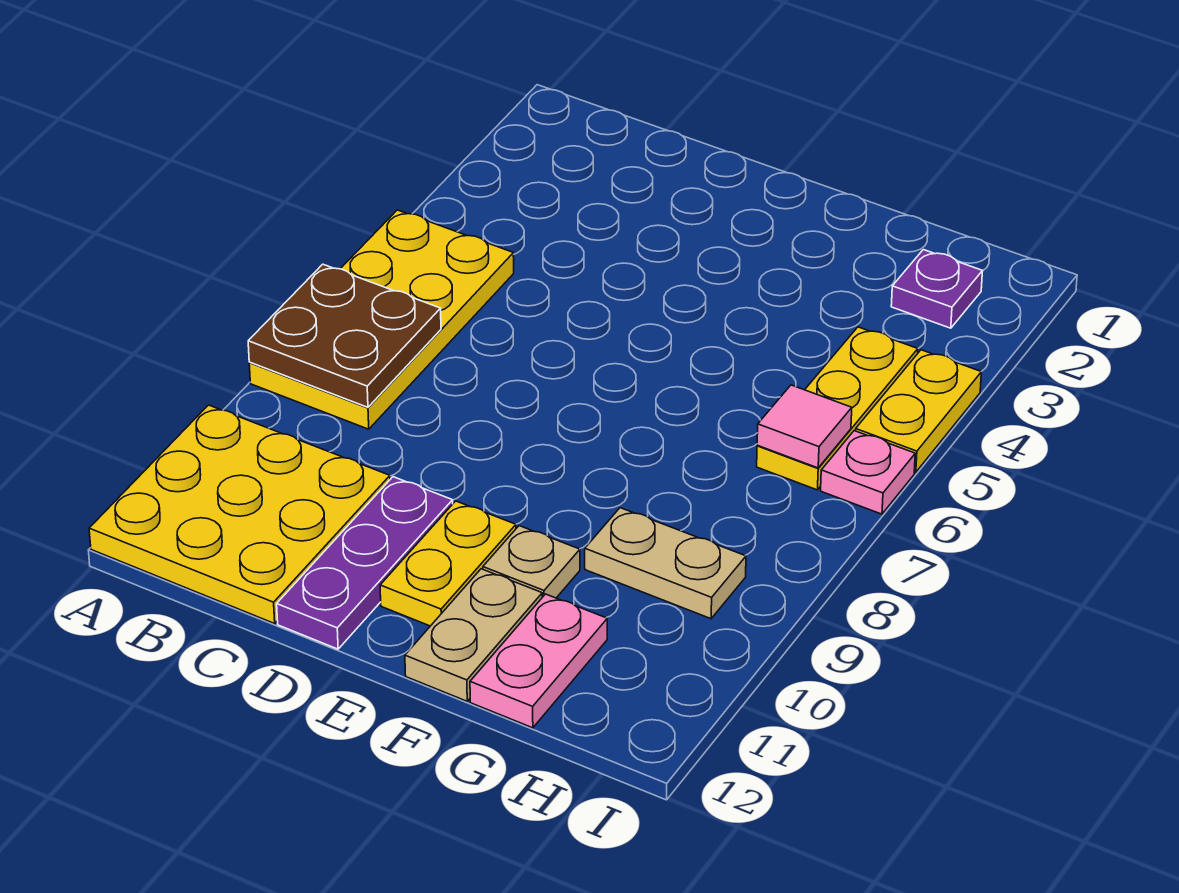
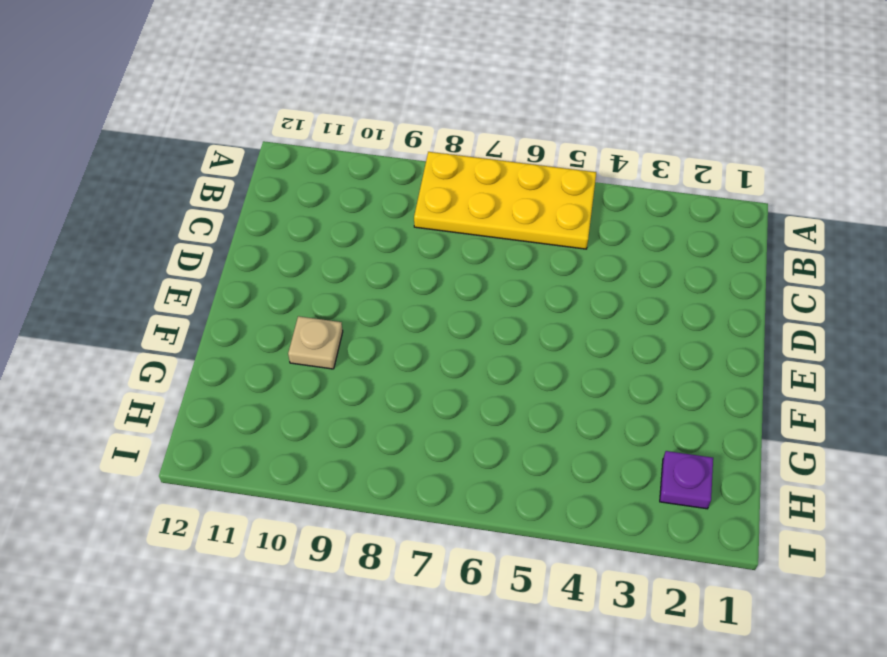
none -> yellow plate A10:C12 level 1
none -> purple plate D10:D12 level 1
none -> yellow plate E10:E11 level 1

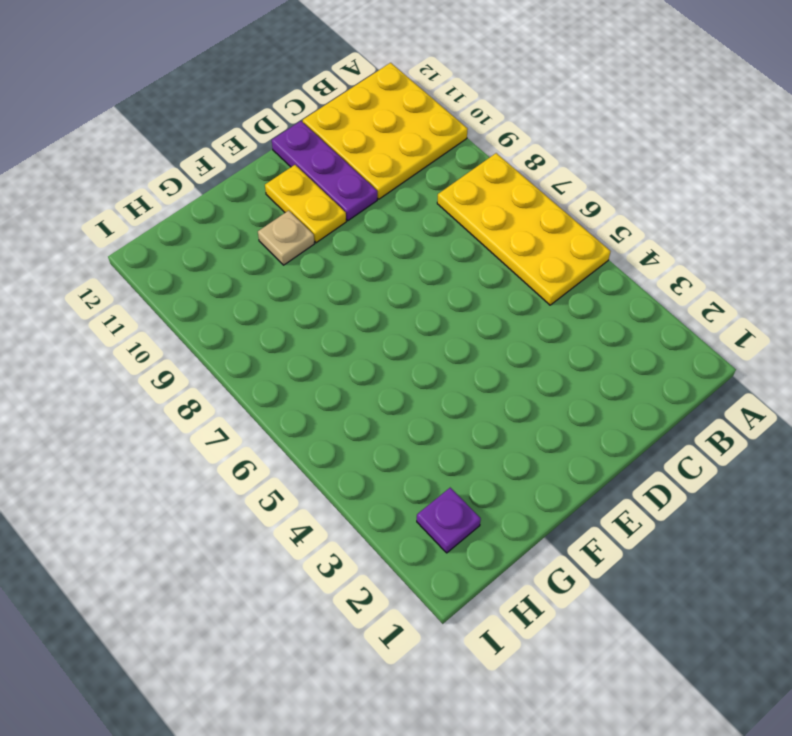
none -> tan plate F11:F12 level 1
none -> tan plate G9:H9 level 1
none -> pink plate G11:G12 level 1

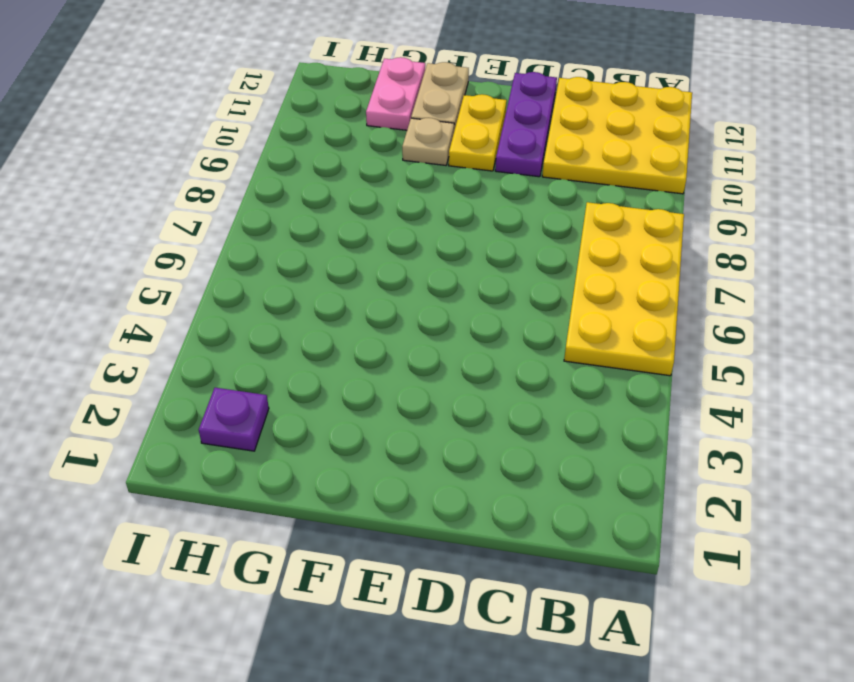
none -> tan plate G9:H9 level 1
none -> yellow plate H4:H6 level 1
none -> yellow plate I4:I5 level 1

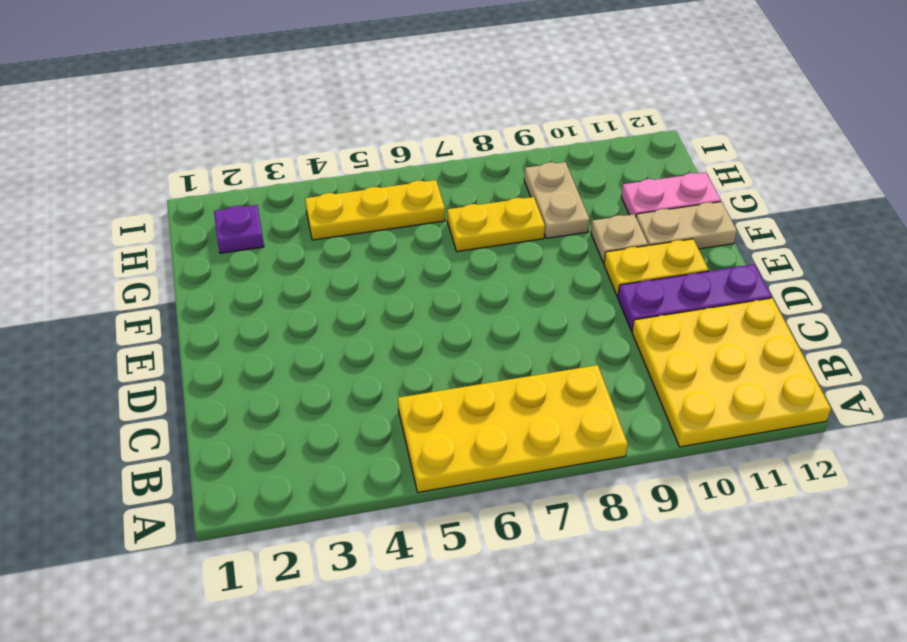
yellow plate G7:G8 level 1 -> yellow plate I4:I5 level 1
none -> pink plate I6 level 1
none -> brown plate A7:B8 level 2
none -> pink tile H6 level 2

